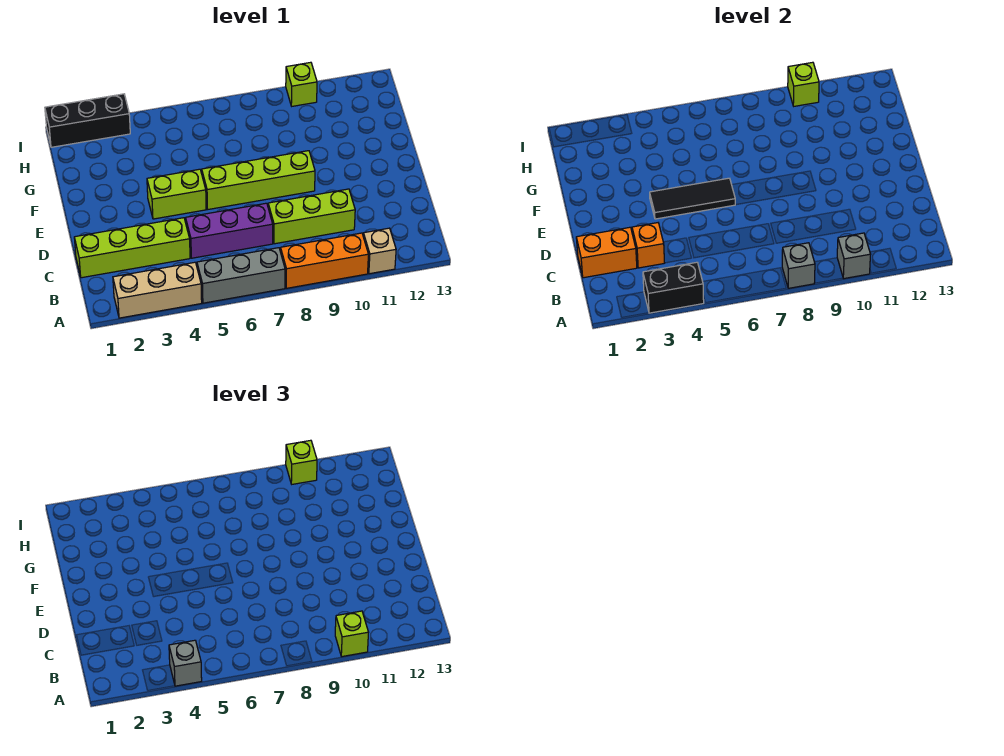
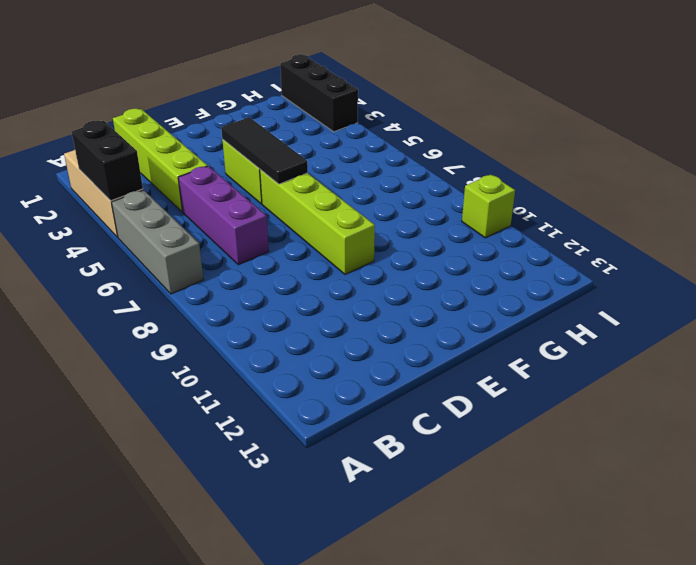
none -> orange brick A8:A10 level 1
none -> tan brick A11 level 1
none -> lime brick C8:C10 level 1

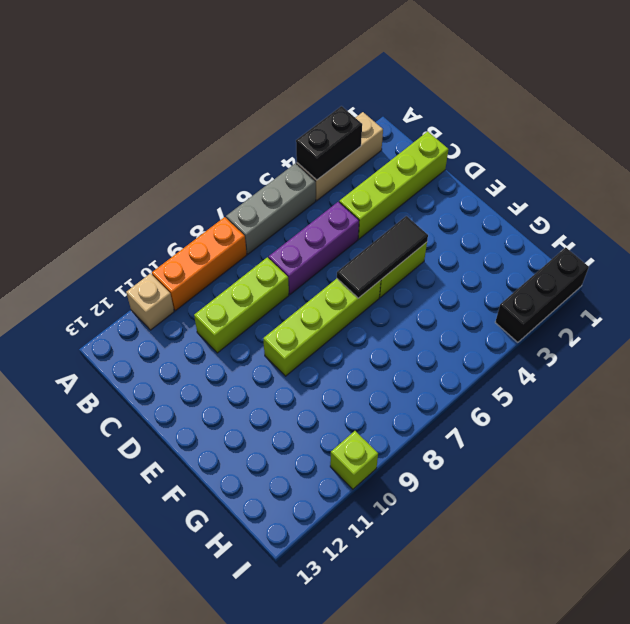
none -> grey brick A8 level 2
none -> grey brick A10 level 2
none -> orange brick C1:C2 level 2

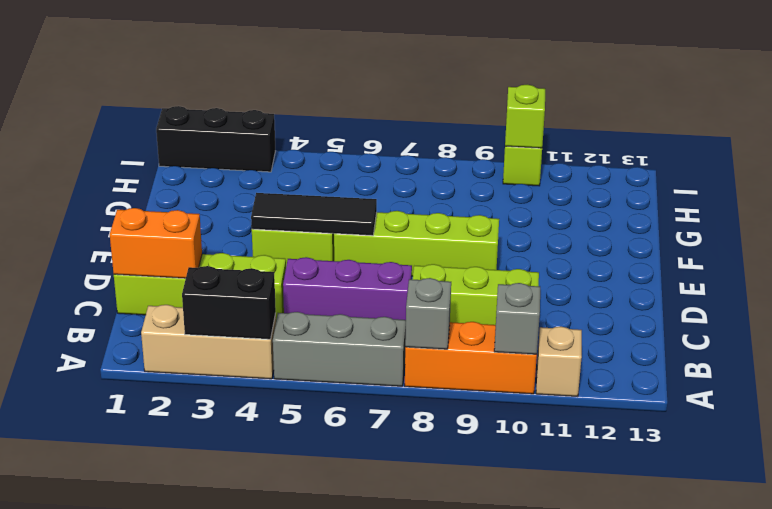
none -> orange brick C3 level 2
none -> grey brick A4 level 3
none -> lime brick A10 level 3

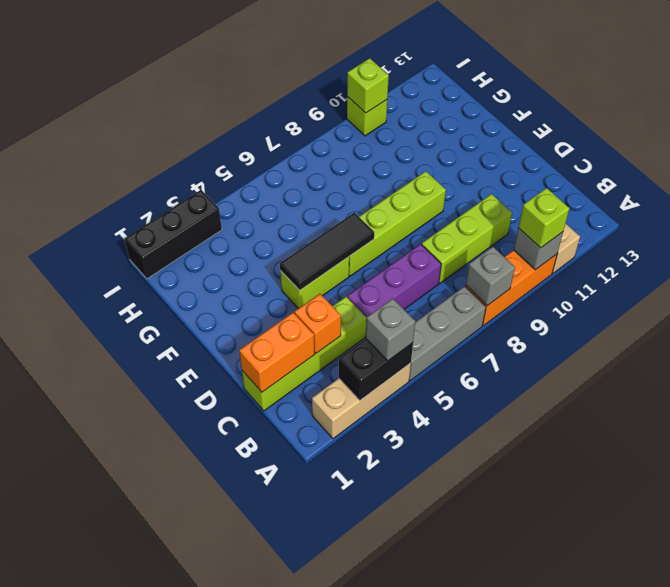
none -> lime brick I10 level 3

